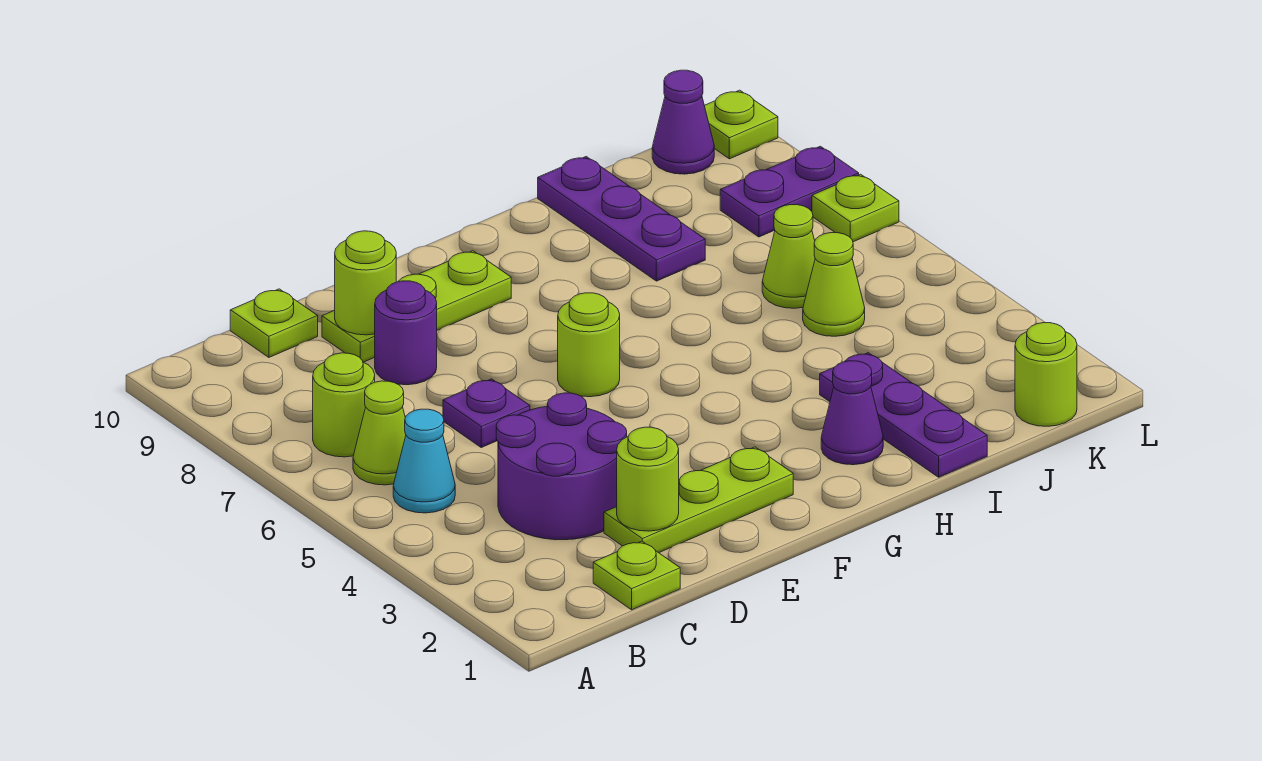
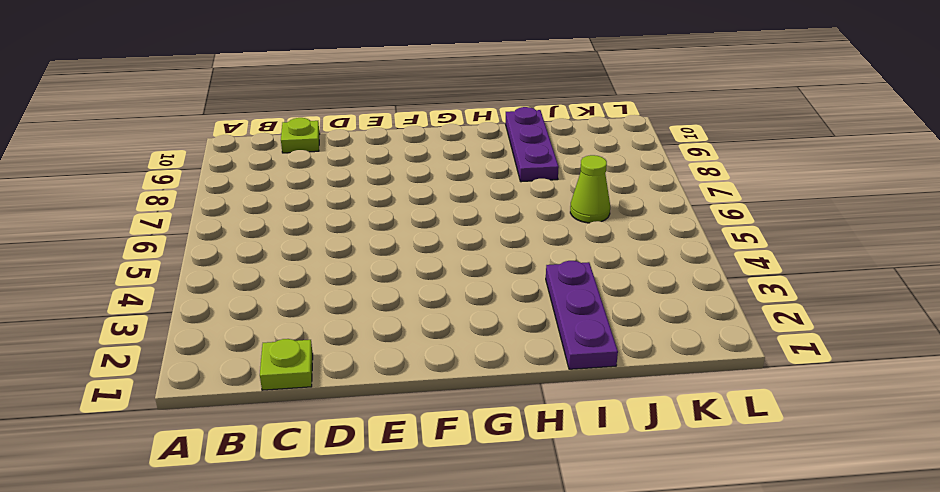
none -> cyan cone B5 level 1
none -> lime cone B6 level 1
none -> lime round brick B7 level 1

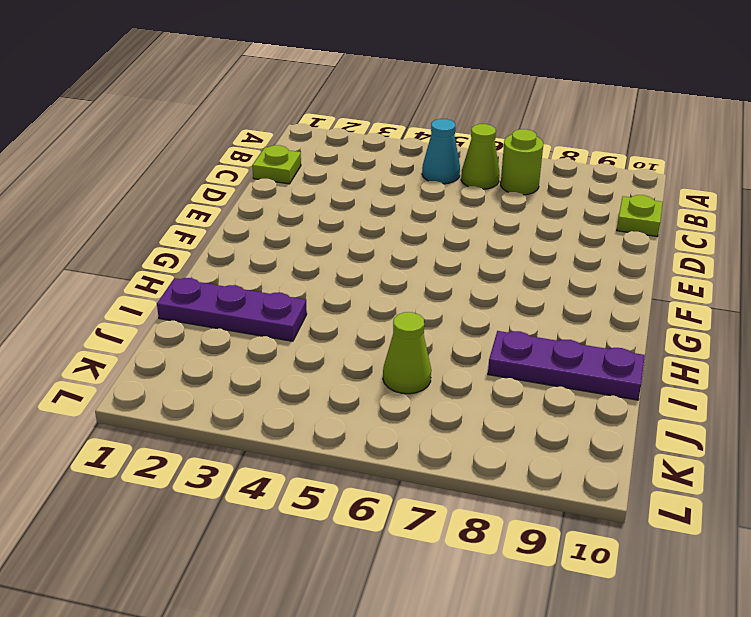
none -> purple round brick C3:D4 level 1
none -> lime plate D2:F2 level 1
none -> purple plate D6 level 1

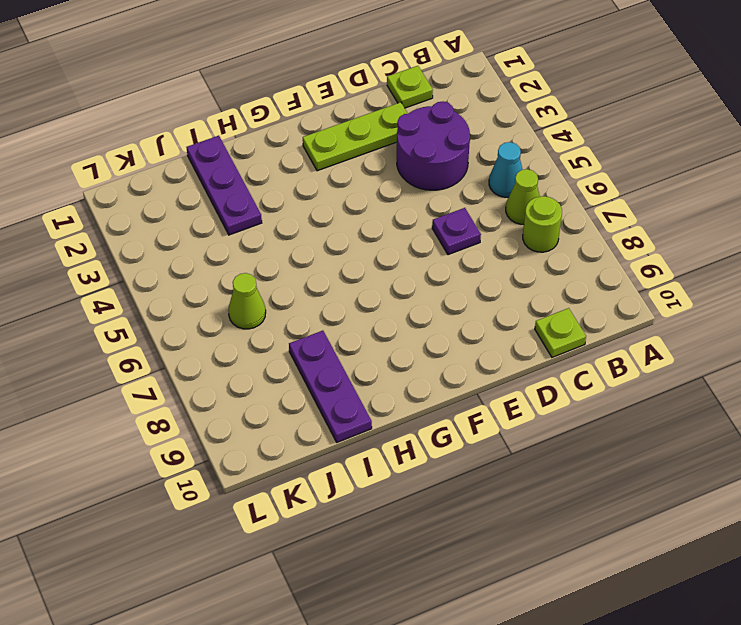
none -> purple round brick D8 level 1
none -> lime plate D9:F9 level 1
none -> lime round brick F6 level 1

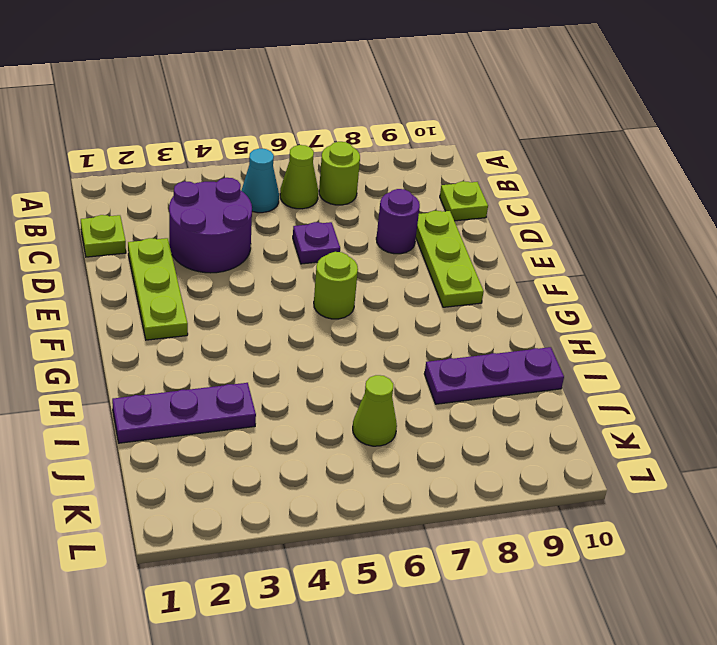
none -> purple cone H2 level 1
none -> lime cone J5 level 1
none -> lime round brick K1 level 1

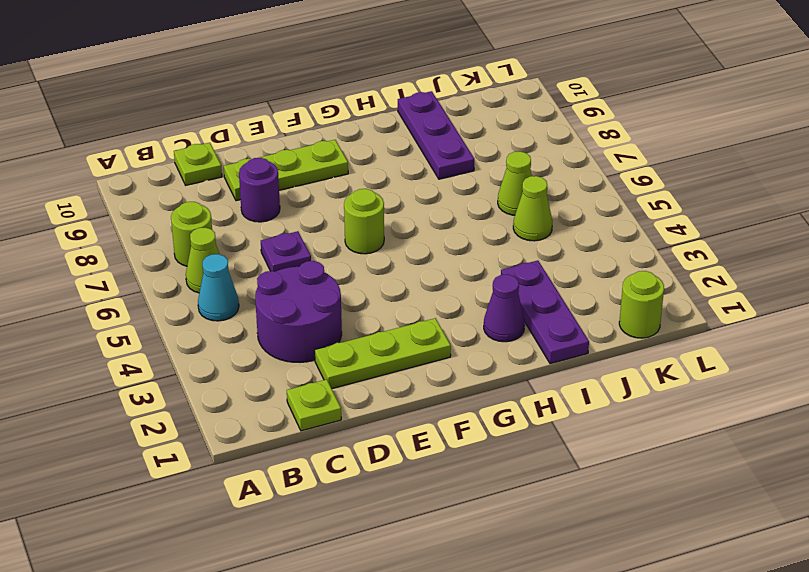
none -> purple plate K8:L8 level 1
none -> purple cone K10 level 1
none -> lime plate L7 level 1

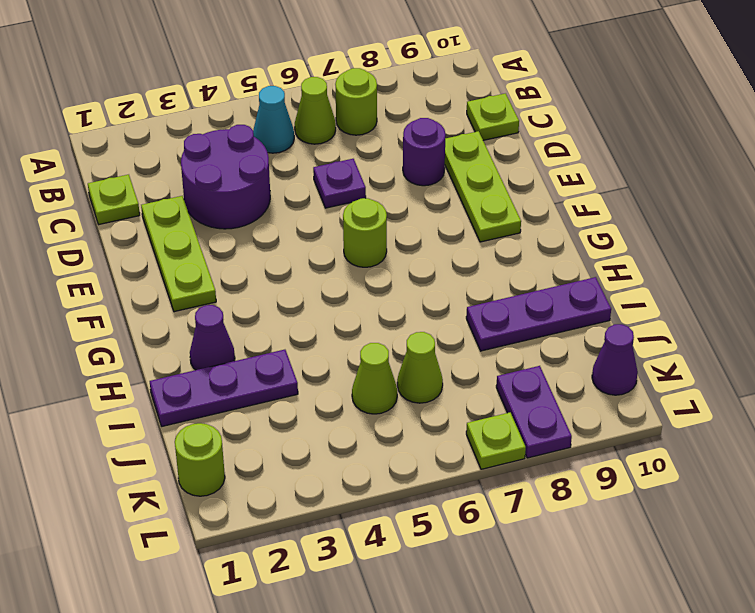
none -> lime plate L10 level 1
none -> lime round brick D2 level 2
none -> lime round brick D9 level 2

